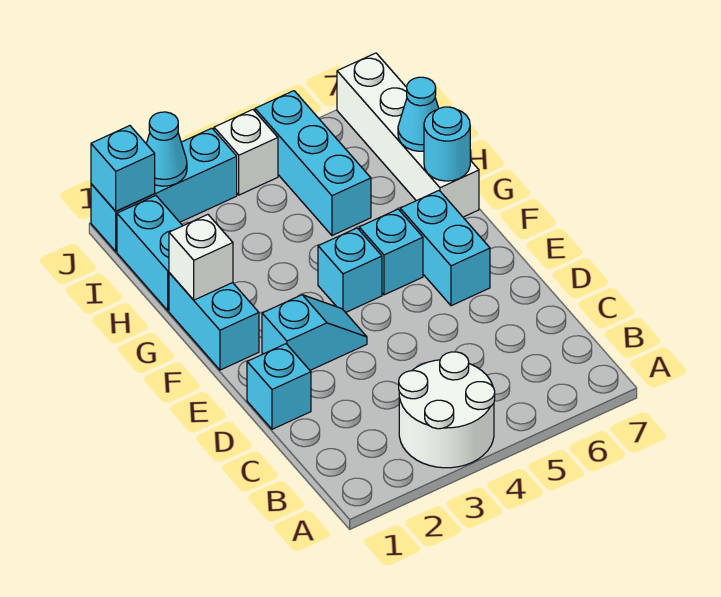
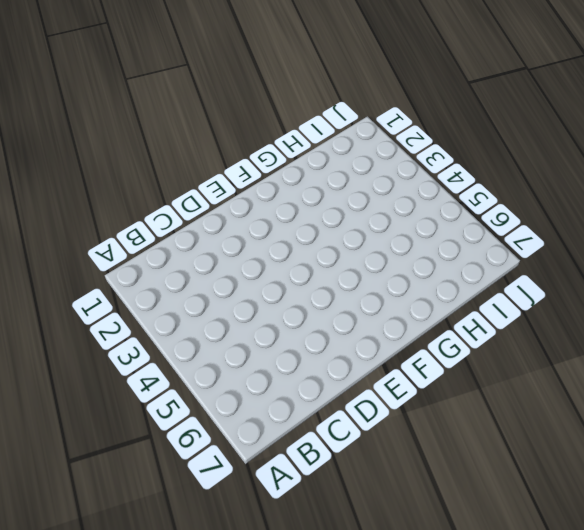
none -> white round brick A3:B4 level 1
none -> cyan brick D1 level 1
none -> cyan slope E2:E3 level 1 top 2

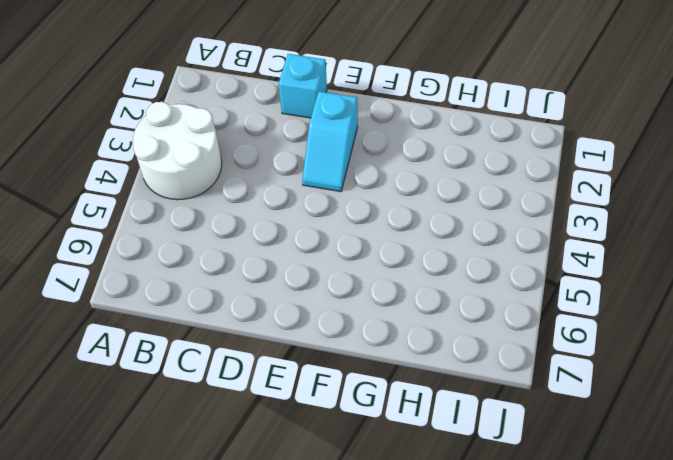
none -> cyan brick E6:F6 level 1
none -> cyan brick F1:G1 level 1
none -> cyan brick F4 level 1

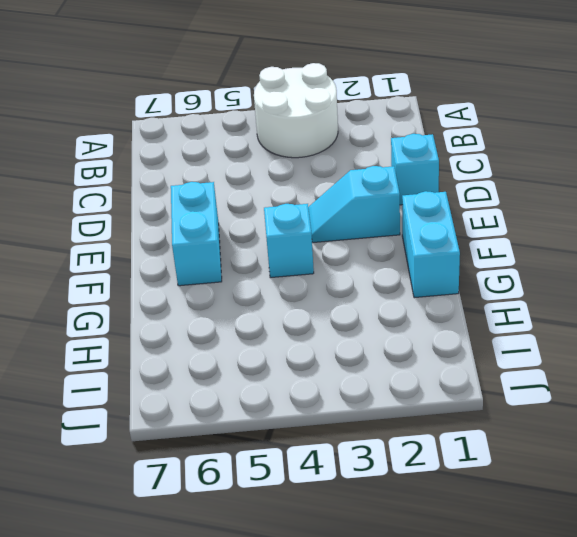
none -> cyan brick F5 level 1
none -> white brick G7:J7 level 1
none -> cyan brick H1:I1 level 1

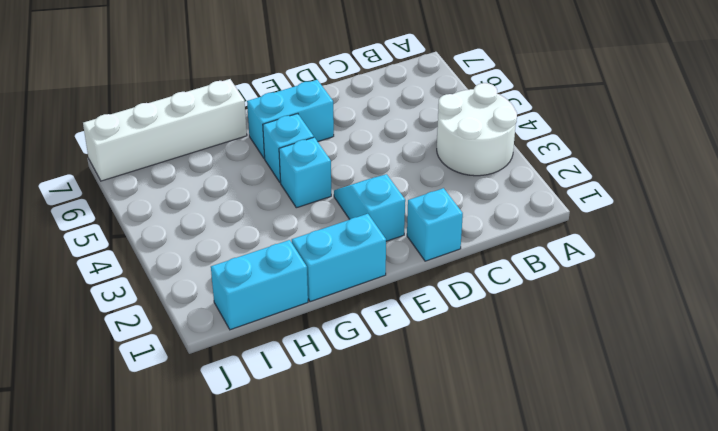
none -> cyan brick H5:J5 level 1
none -> cyan brick J1:J3 level 1
none -> white brick J4 level 1

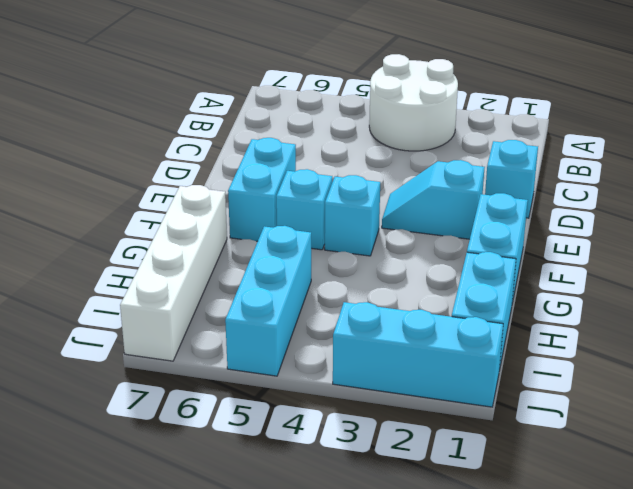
none -> white brick J4 level 1
none -> white brick G1 level 2
none -> cyan round brick G7 level 2

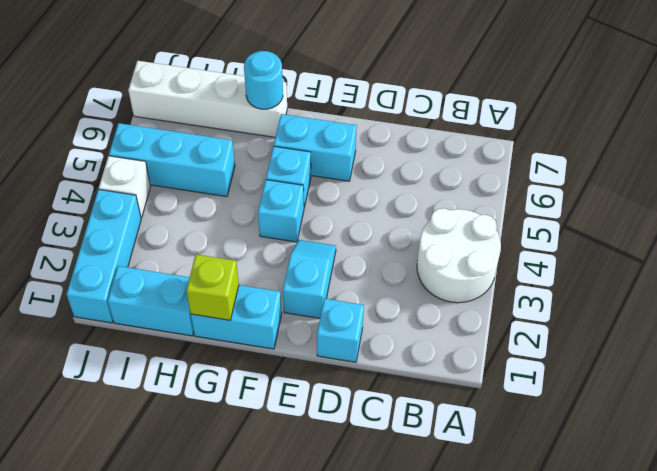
lime brick G1 level 2 -> white brick G1 level 2
none -> cyan cone H7 level 2
none -> cyan brick J1 level 2
none -> cyan cone J2 level 2

